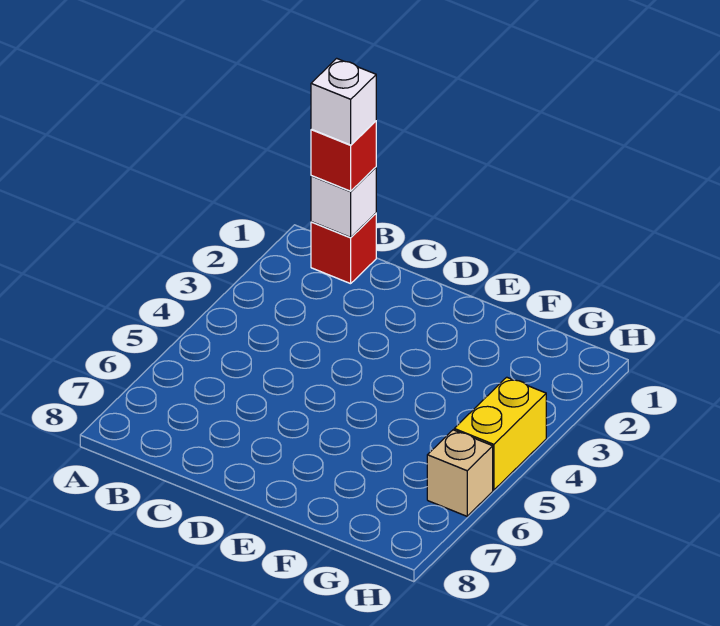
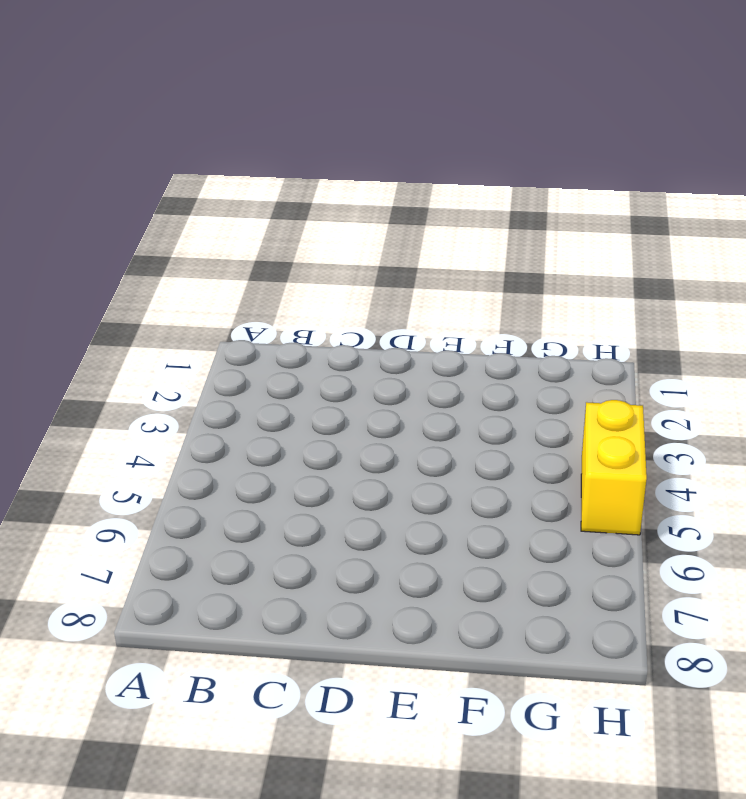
none -> red brick B1 level 1
none -> tan brick H6 level 1

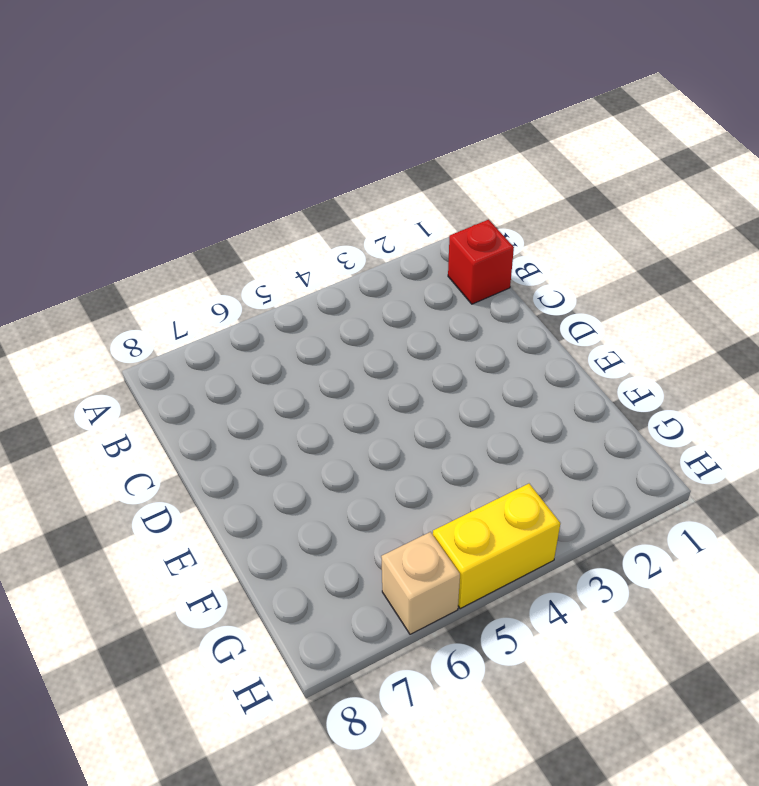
none -> white brick B1 level 2
none -> red brick B1 level 3

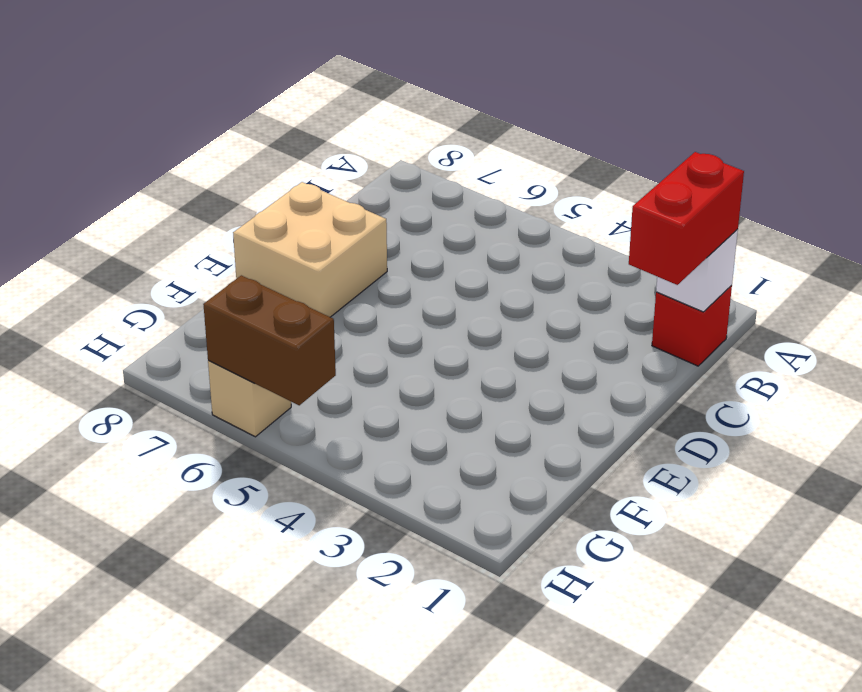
red brick B1:C1 level 3 -> red brick B1 level 3
tan brick D7:E8 level 1 -> none
brown brick H5:H6 level 2 -> none
none -> yellow brick H4:H5 level 1
none -> white brick B1 level 4

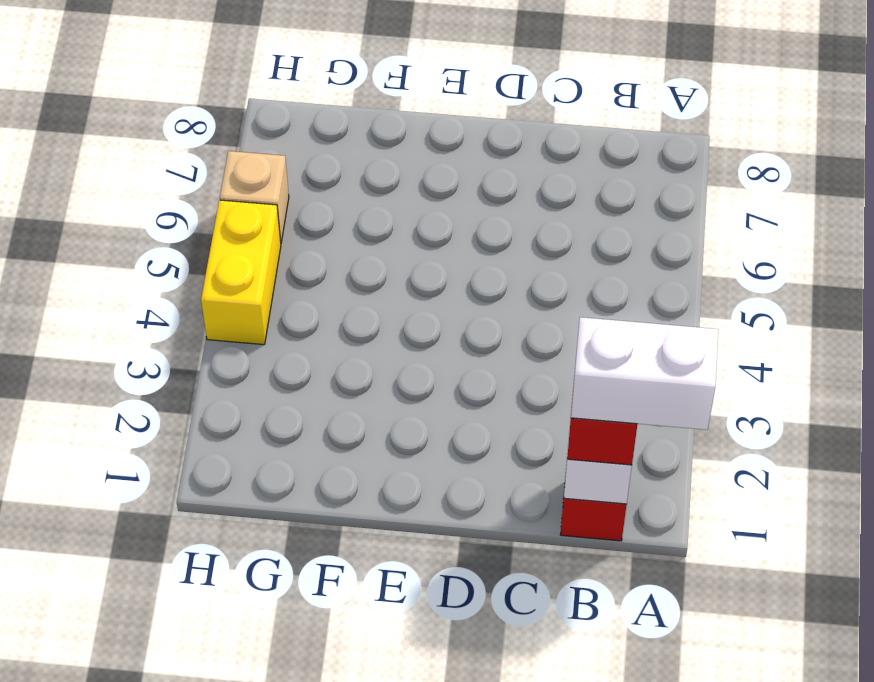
white brick A1:B1 level 4 -> white brick B1 level 4

